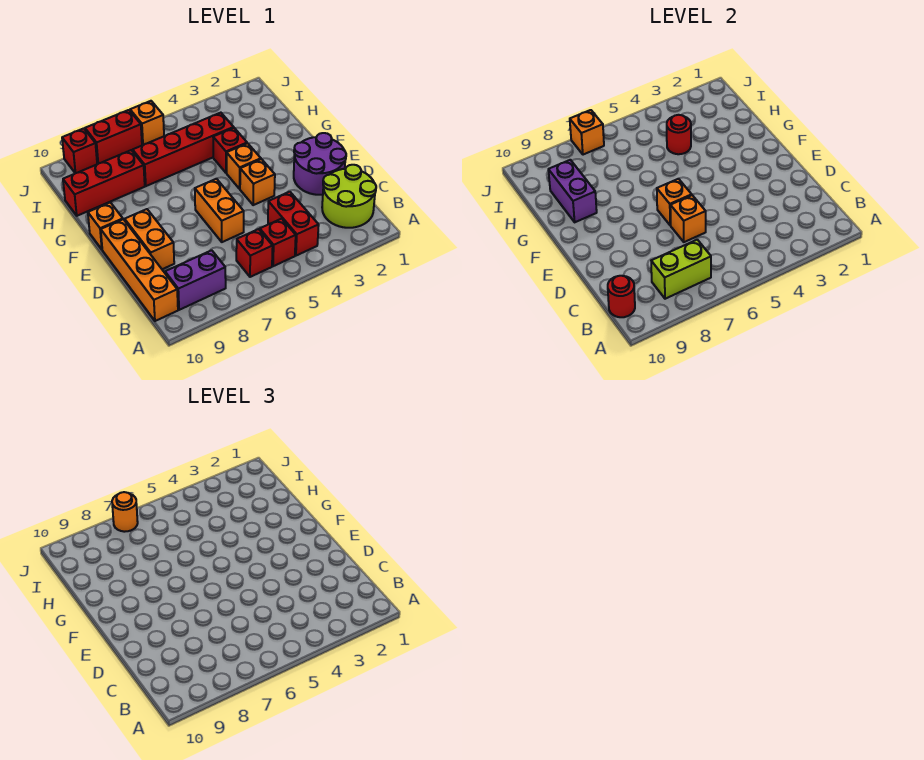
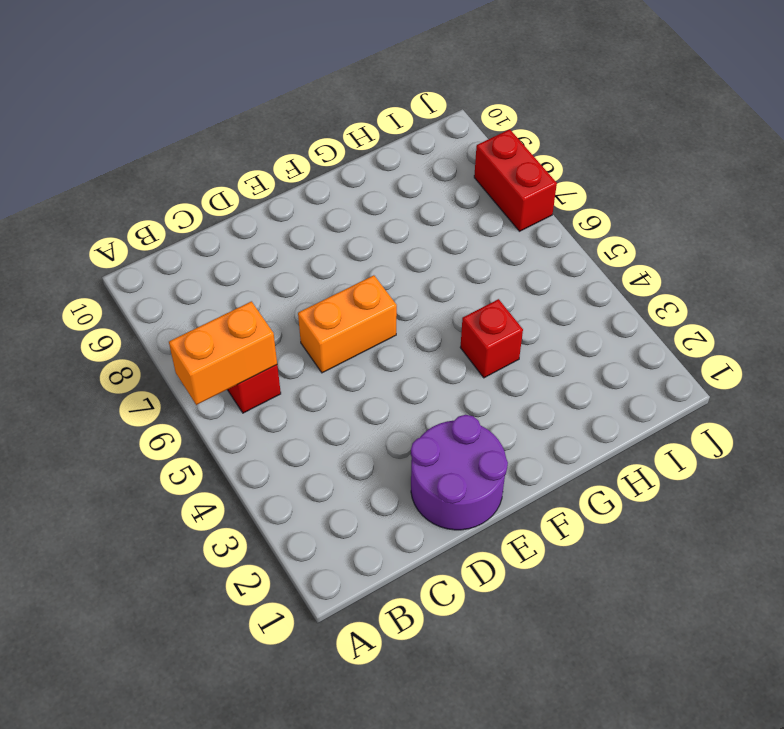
orange brick A6:B6 level 2 -> orange brick D9:E9 level 1
none -> lime round brick B1:C2 level 1
none -> red brick B4:C4 level 1
none -> red brick B5 level 1

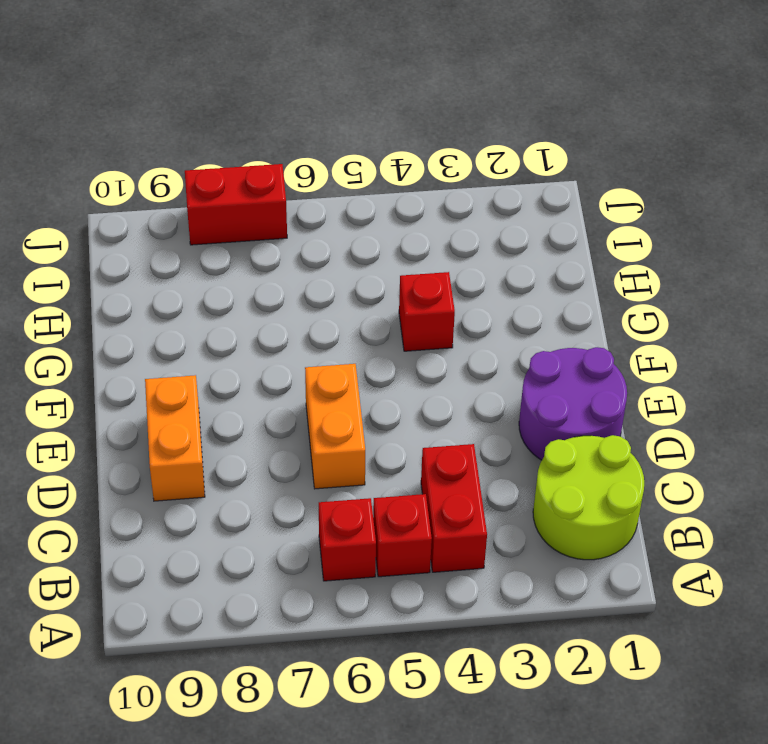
none -> purple brick B8:B9 level 1
none -> orange brick B10:E10 level 1
none -> orange brick E4 level 1

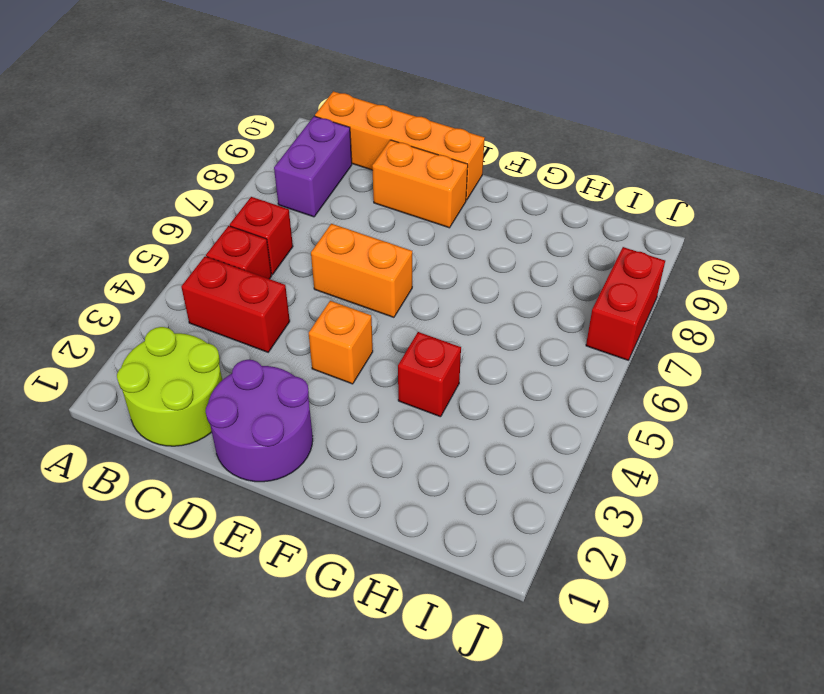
none -> orange brick F4 level 1
none -> orange brick F10 level 1
none -> red brick H4:H7 level 1

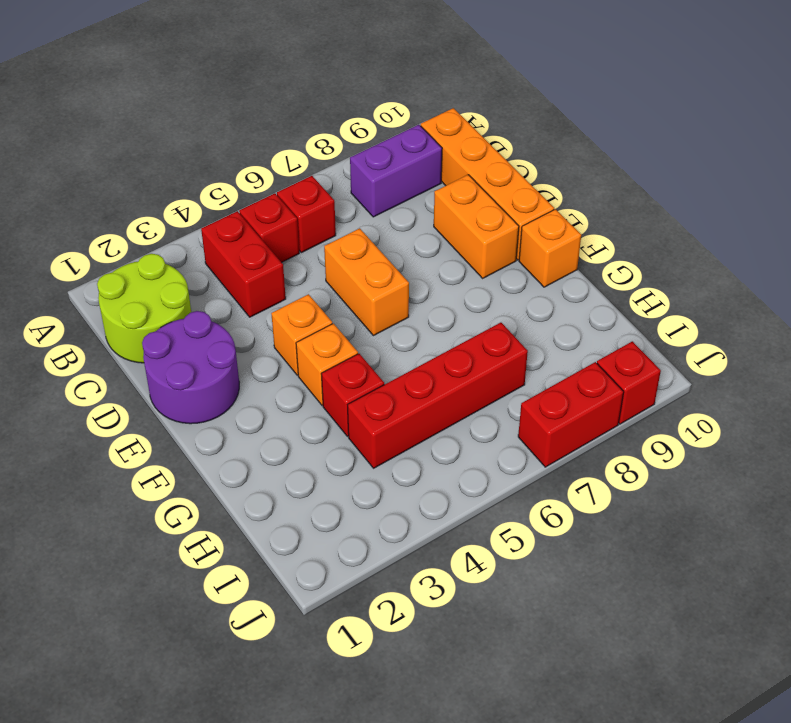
none -> red brick H8:H10 level 1
none -> orange brick J6 level 1
none -> lime brick B7:B8 level 2

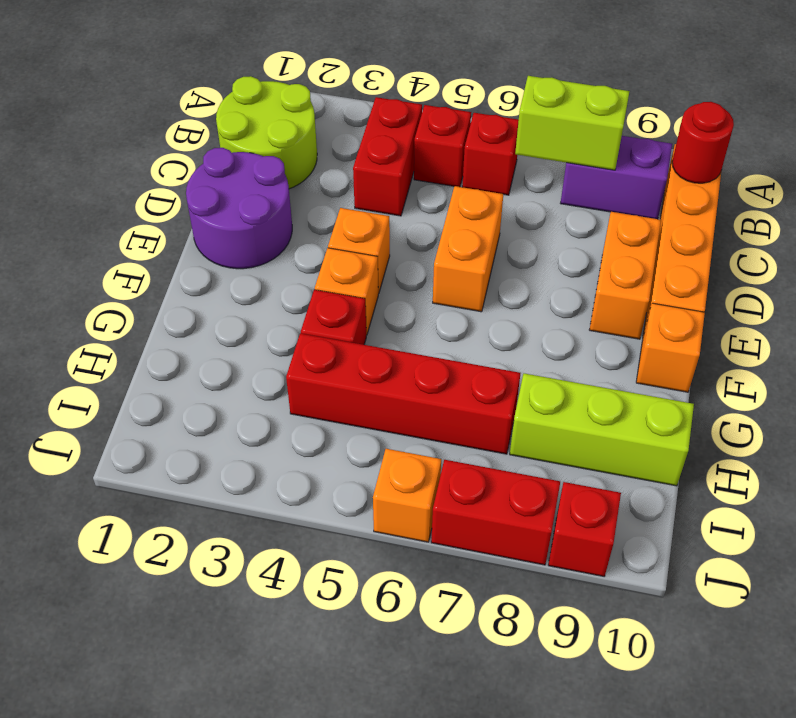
lime brick H8:H10 level 1 -> red brick H8:H10 level 1
none -> orange brick D6 level 2
none -> orange brick E6 level 2
none -> purple brick G9:H9 level 2

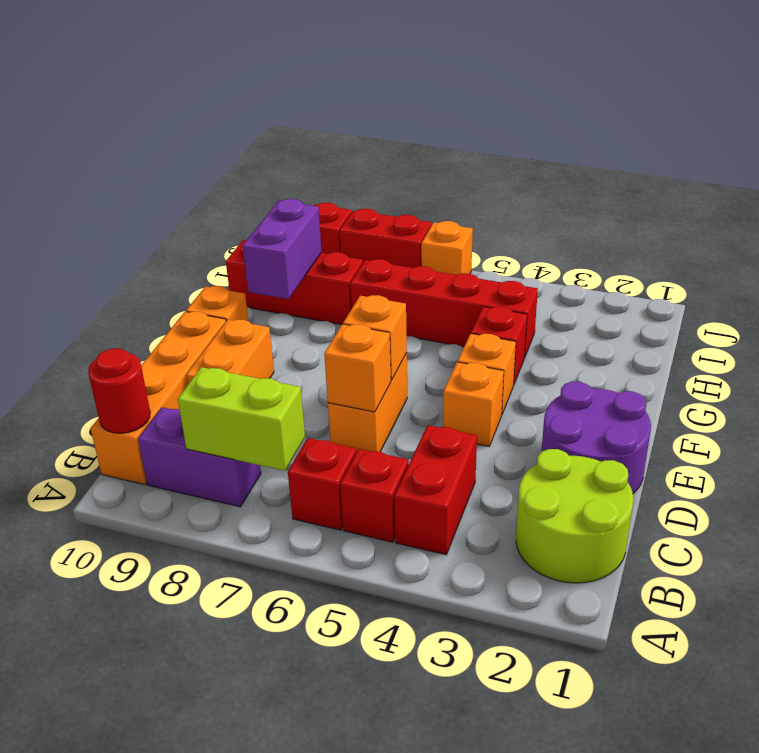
none -> red round brick H4 level 2
none -> orange brick J7 level 2
none -> orange round brick J7 level 3

